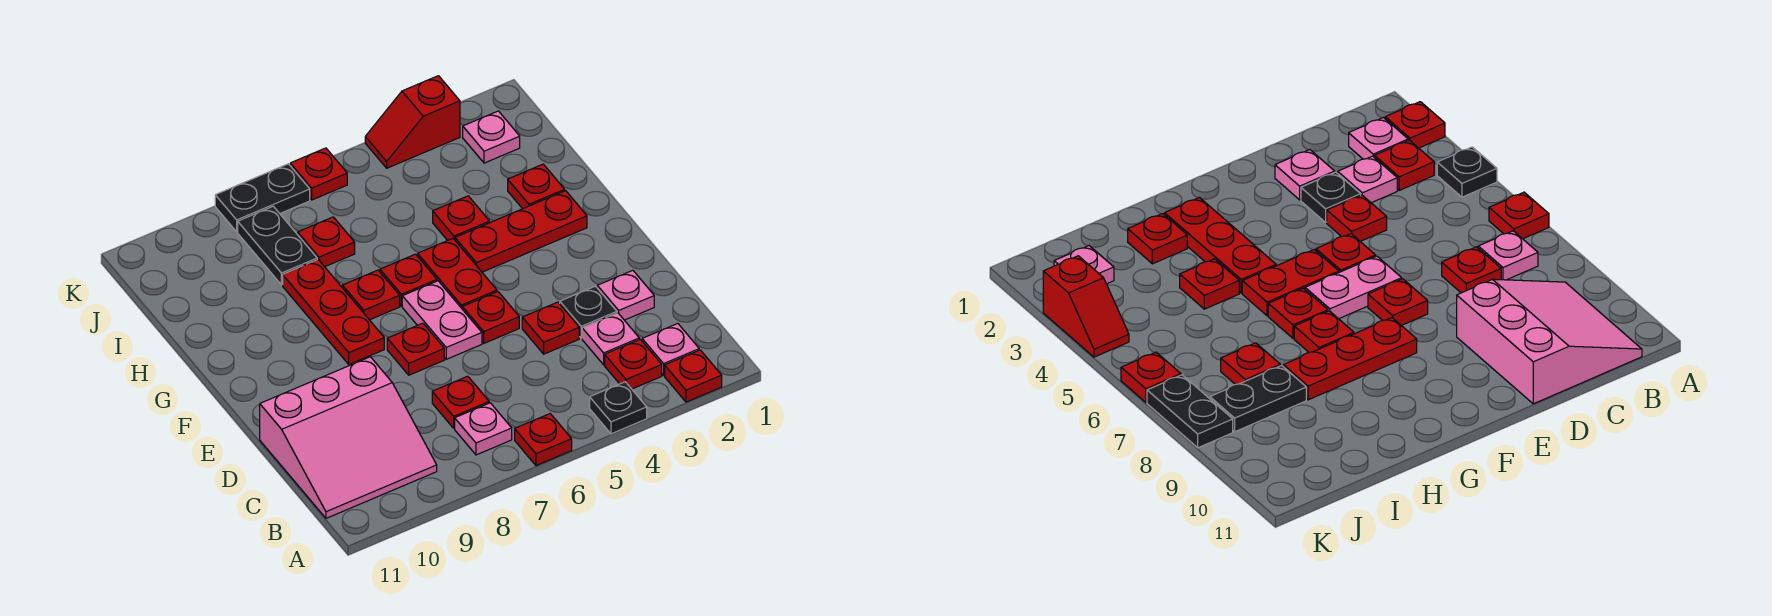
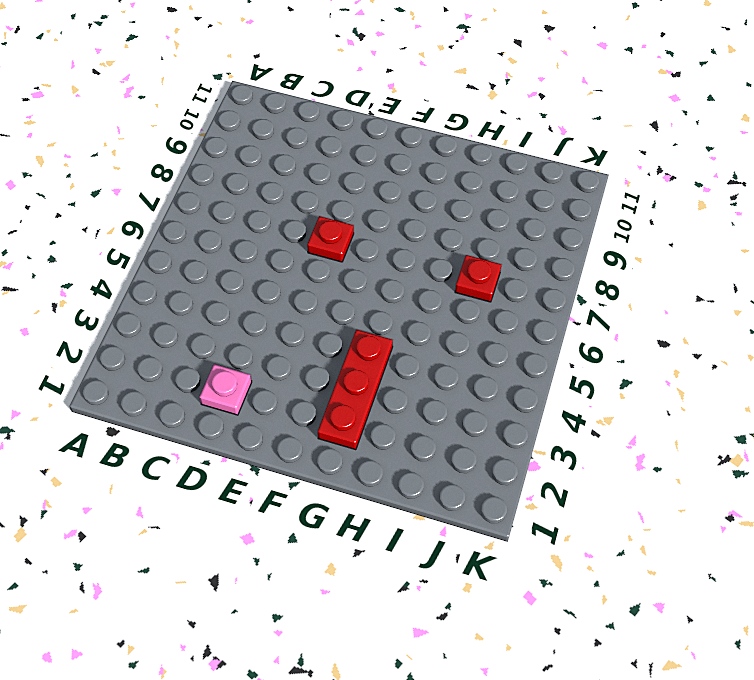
none -> red plate A2 level 1
none -> black plate A4 level 1
none -> red plate A6 level 1

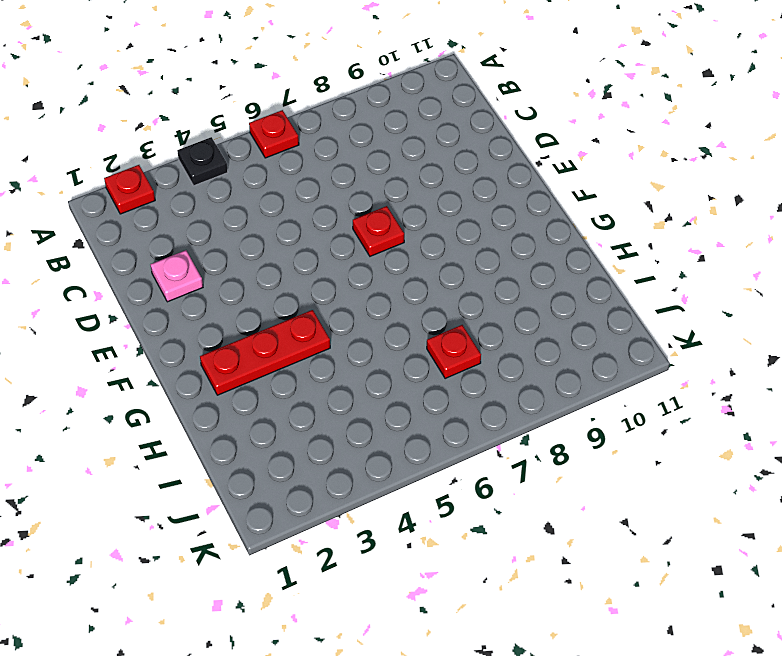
none -> pink plate B2 level 1
none -> red plate B3 level 1
none -> pink plate B7 level 1

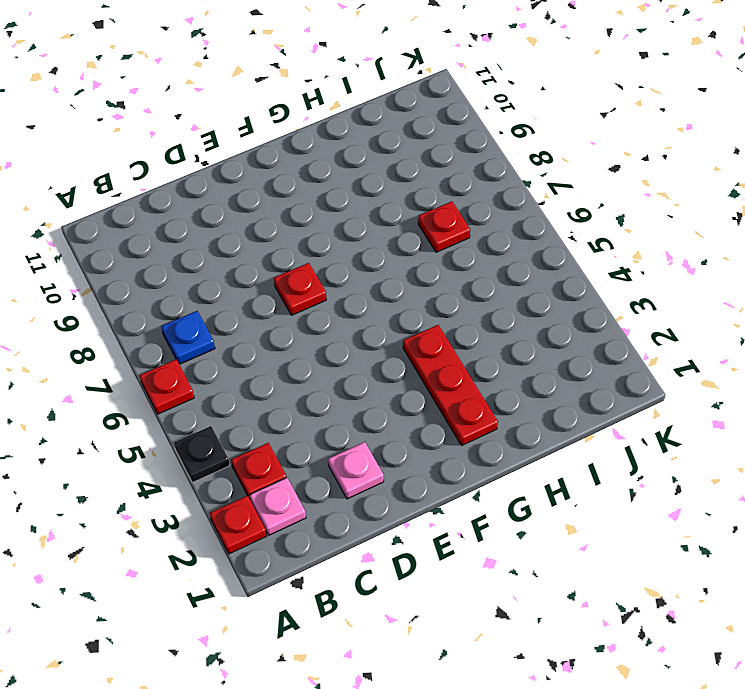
blue plate B7 level 1 -> pink plate B7 level 1
none -> pink slope B9:D11 level 1 top D
none -> pink plate C3 level 1
none -> red plate C7 level 1

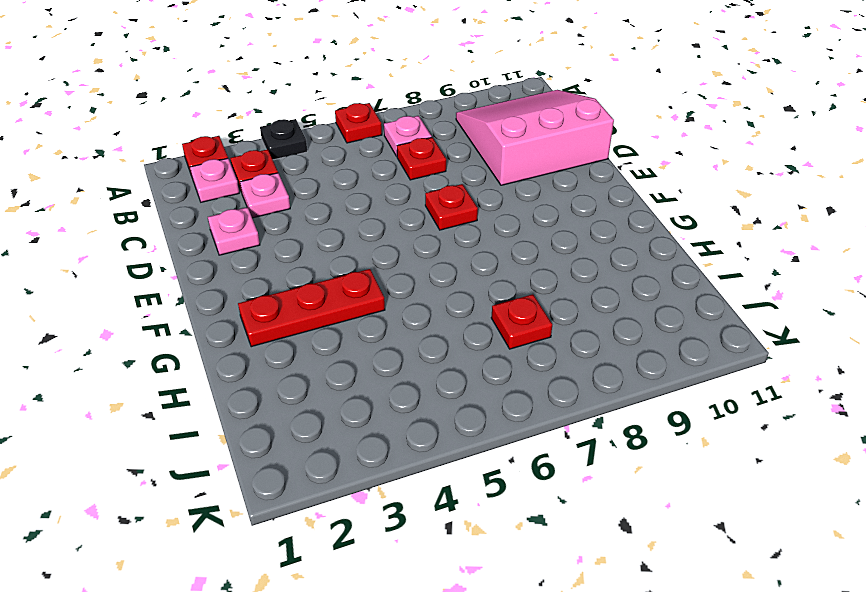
none -> black plate D3 level 1
none -> red plate D4 level 1
none -> red plate E5 level 1

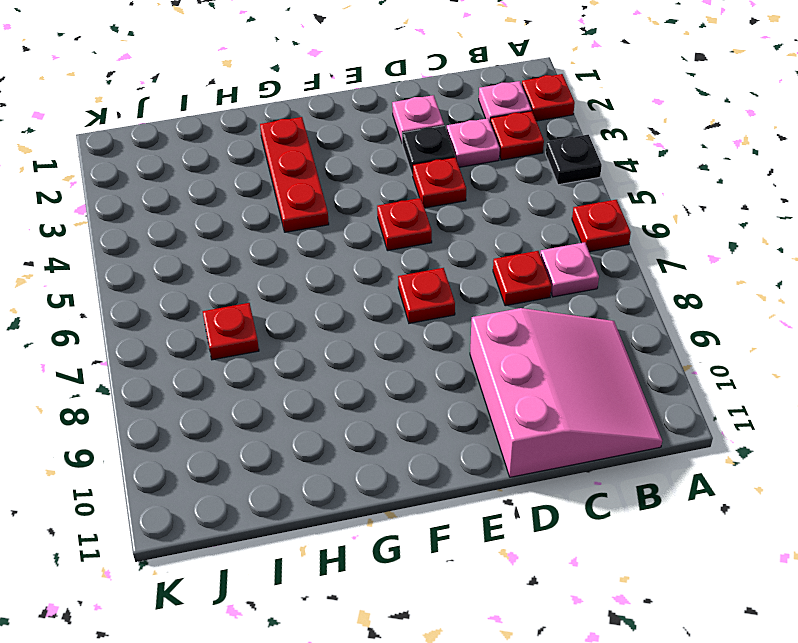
none -> pink plate E6:F6 level 1
none -> red plate F5:G5 level 1
none -> red plate F8:H8 level 1

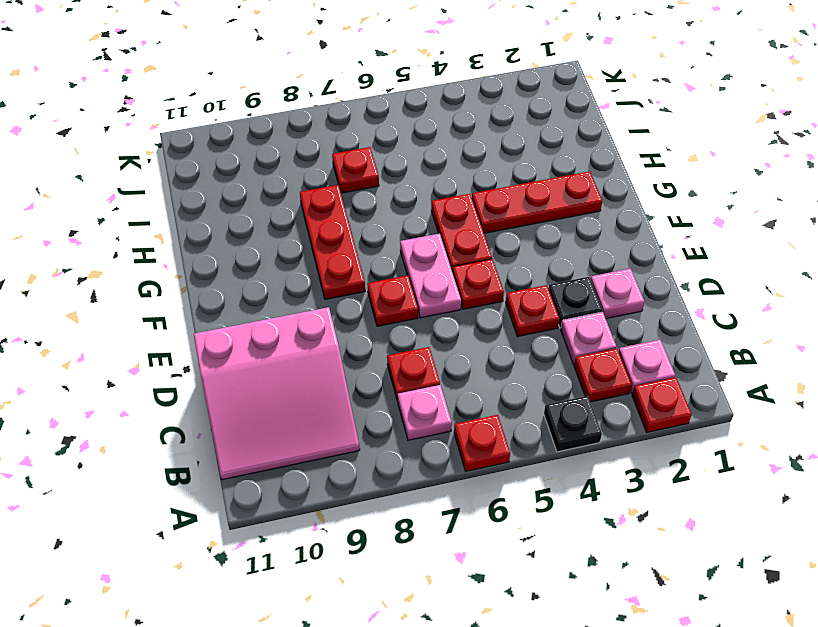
none -> red plate G6 level 1
none -> red plate G7 level 1
none -> red plate H2 level 1

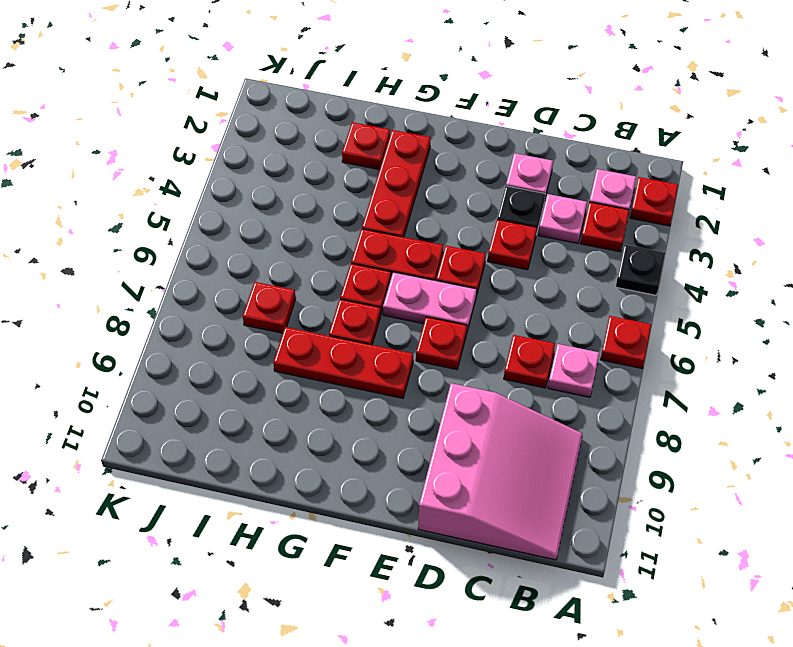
none -> red plate H4 level 1
none -> black plate I8:J8 level 1
none -> pink plate J2 level 1

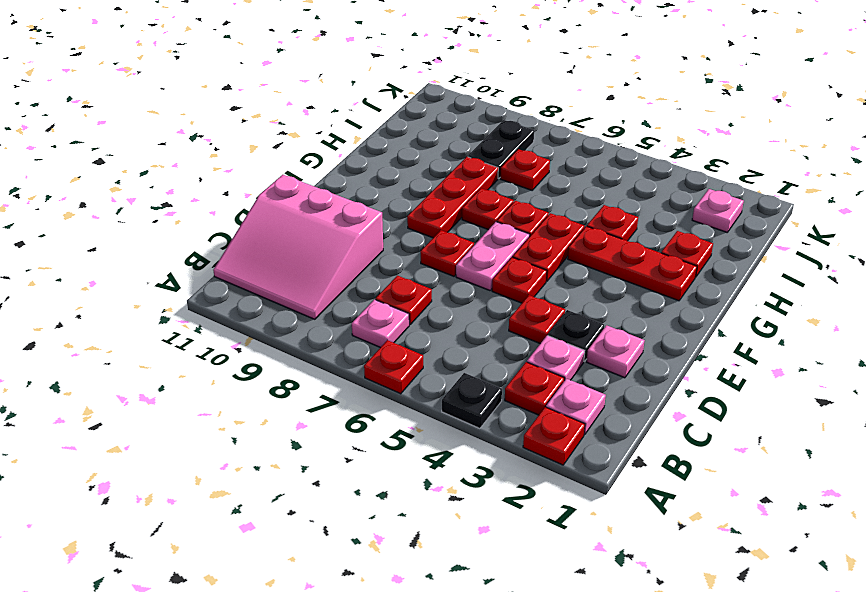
none -> red slope K3:K4 level 1 top 3
none -> red plate K6 level 1
none -> black plate K7:K8 level 1

